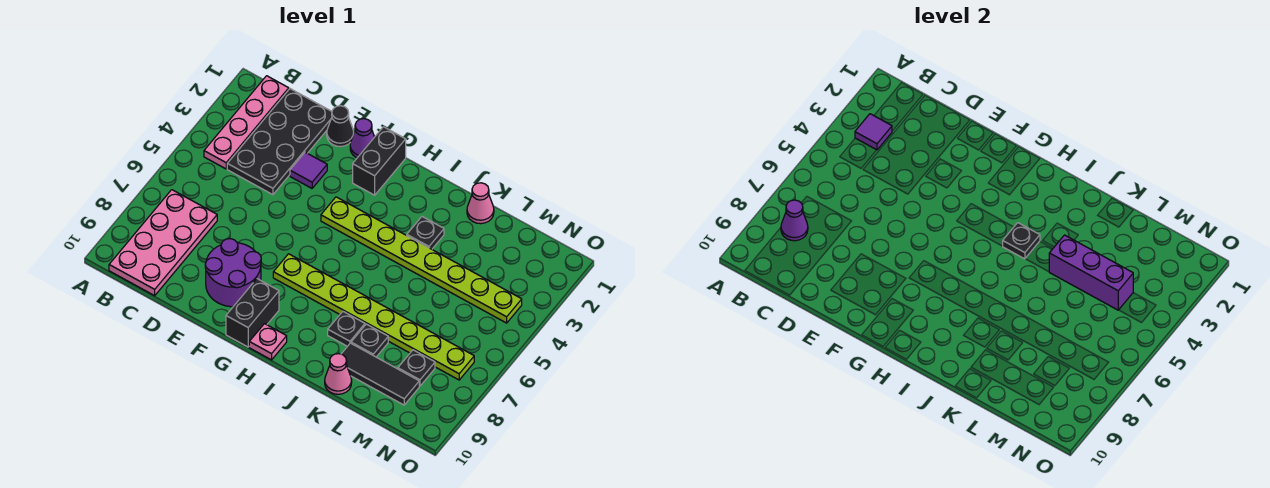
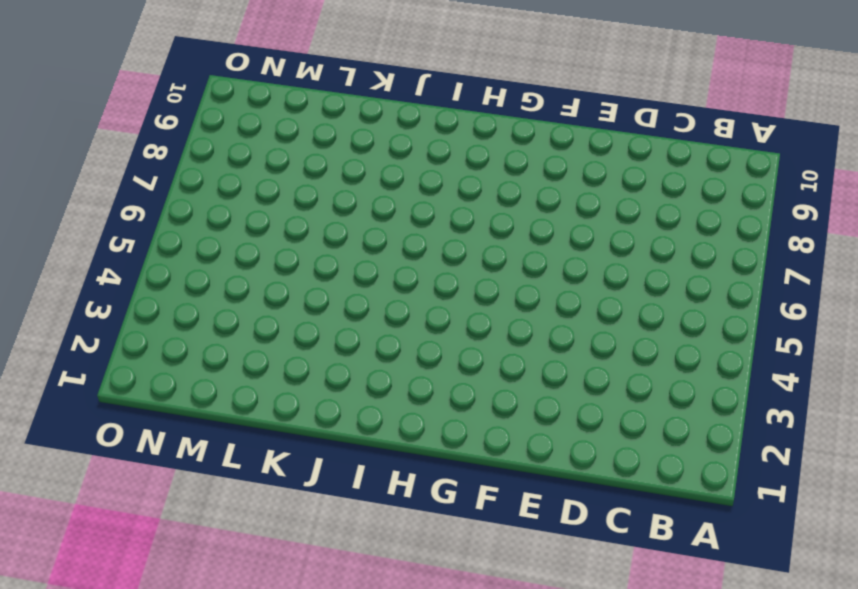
none -> pink plate B1:B4 level 1
none -> pink plate B7:C10 level 1
none -> black plate C1:D4 level 1

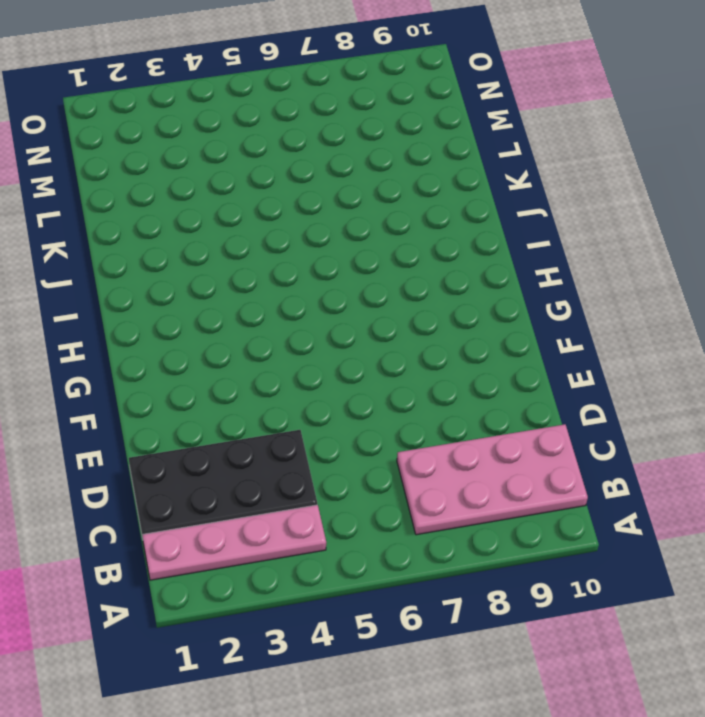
none -> black cone E1 level 1
none -> purple tile E3 level 1
none -> purple round brick E8:F9 level 1

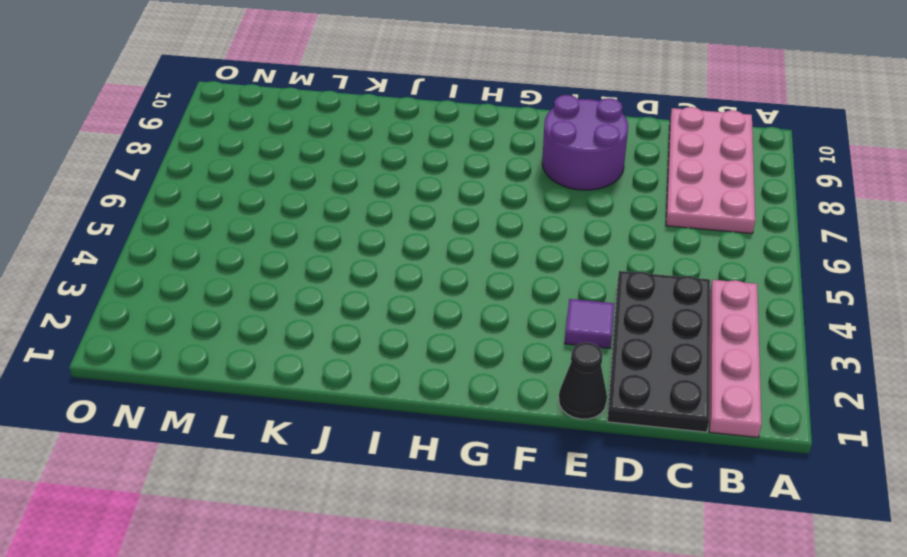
none -> purple cone F1 level 1
none -> black brick G1:G2 level 1
none -> lime plate G4:N4 level 1

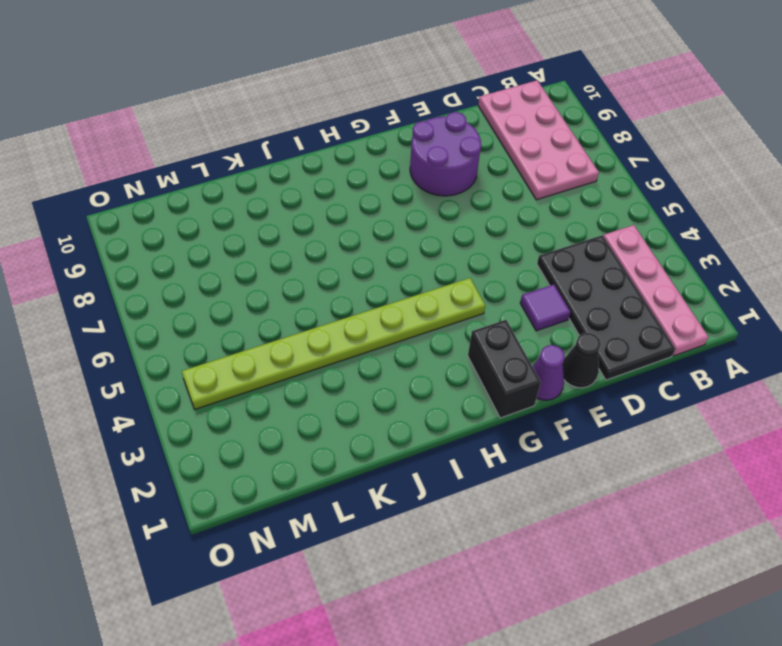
none -> lime plate G7:N7 level 1
none -> black brick G9:G10 level 1
none -> pink plate H10 level 1

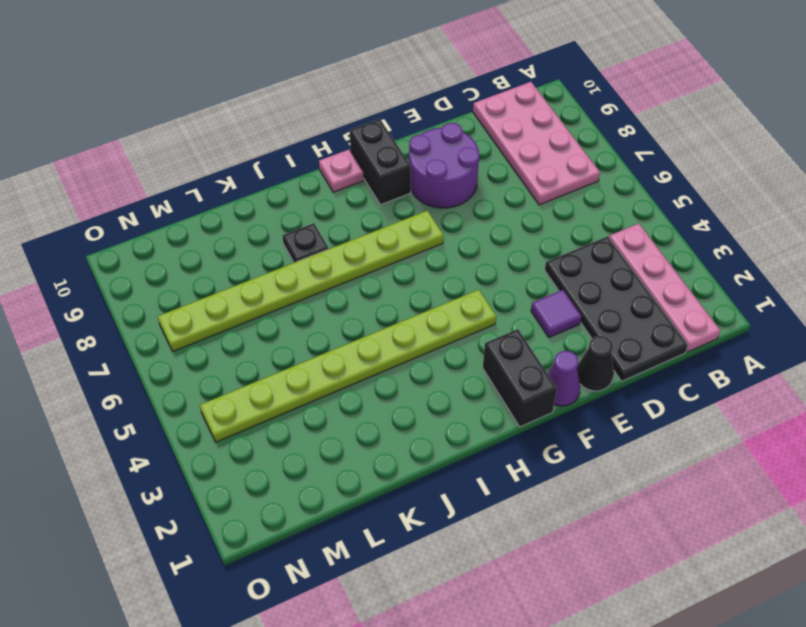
none -> black plate J3 level 1
none -> pink cone K1 level 1
none -> black plate K8 level 1

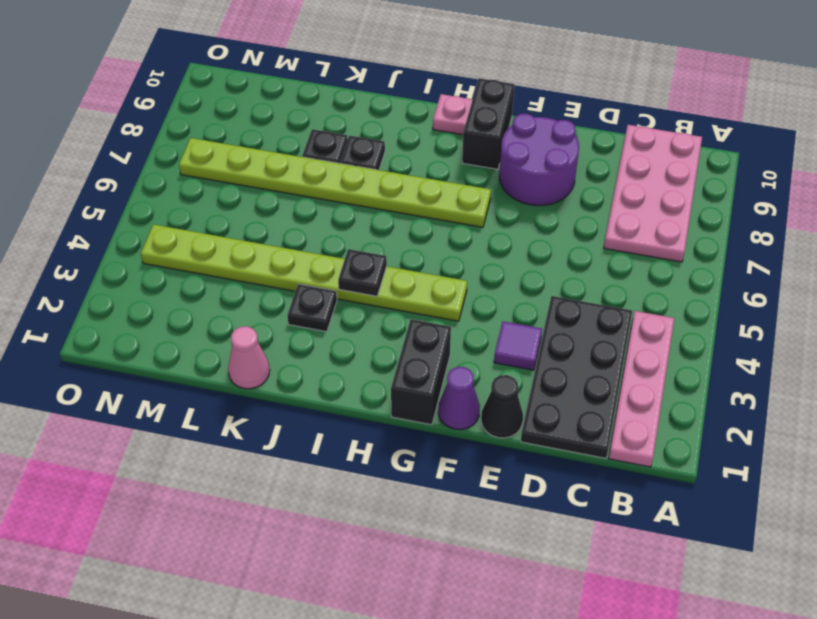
none -> black tile K9:M9 level 1
none -> pink cone K10 level 1
none -> black plate M8 level 1

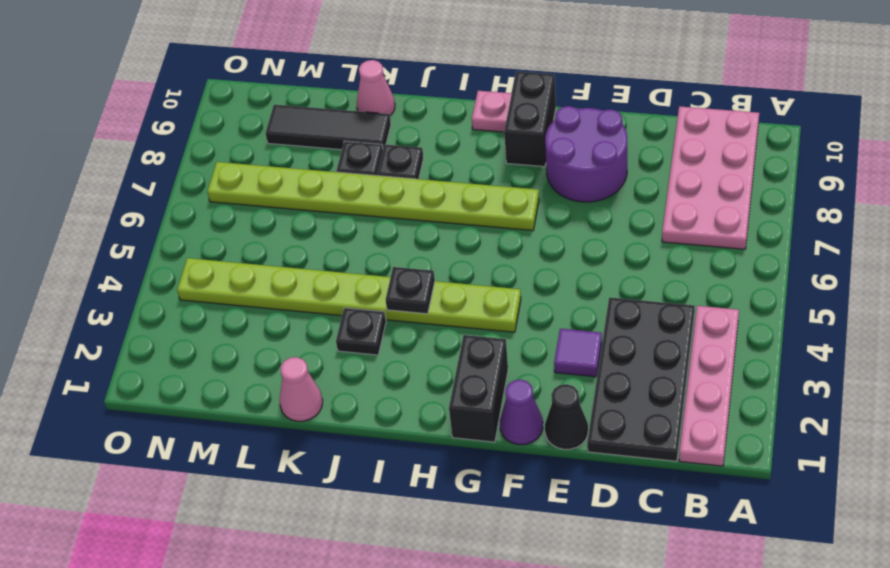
none -> black plate M8 level 1
none -> purple tile B3 level 2
none -> purple cone B8 level 2

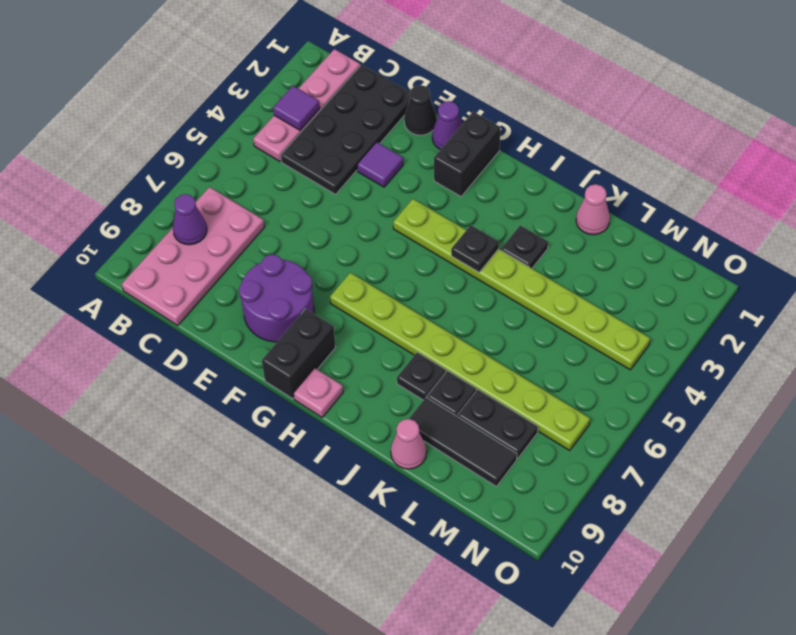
black plate L8:M8 level 1 -> black plate M8 level 1
none -> purple brick K4:M4 level 2

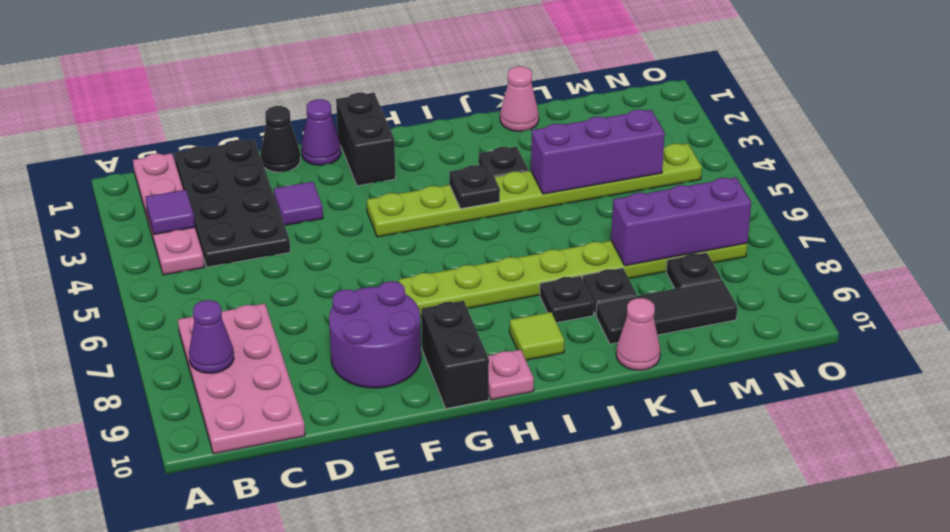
lime tile I9 level 1 -> none
purple brick L7:N7 level 2 -> none

